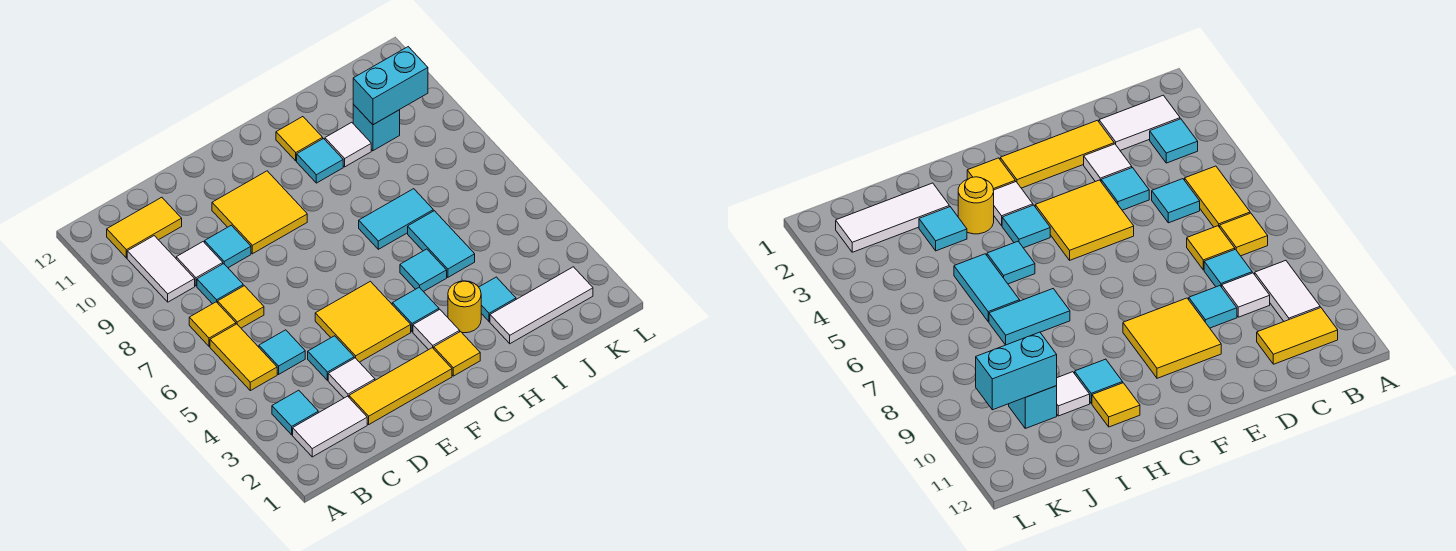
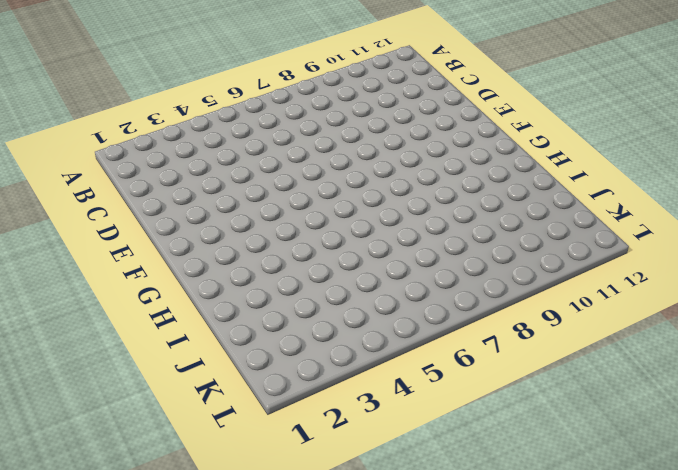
none -> white tile B2:C2 level 1
none -> cyan tile B3 level 1
none -> yellow tile B5:B6 level 1
none -> yellow tile B7 level 1

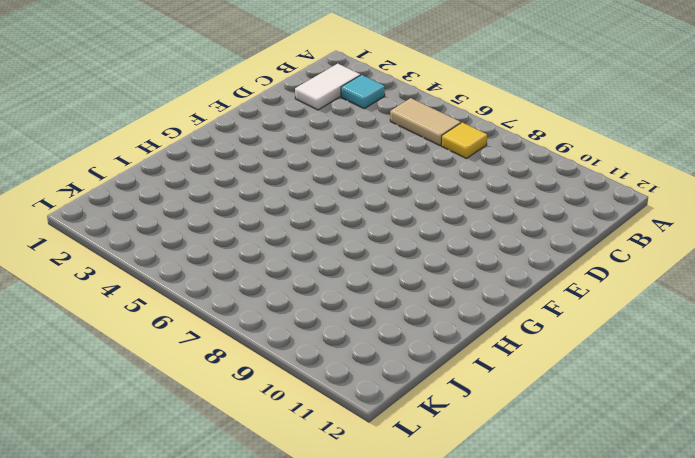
tan tile B5:B6 level 1 -> yellow tile B5:B6 level 1
none -> white tile B9:B10 level 1
none -> yellow tile B11:C11 level 1
none -> cyan tile C5 level 1
none -> yellow tile C7 level 1

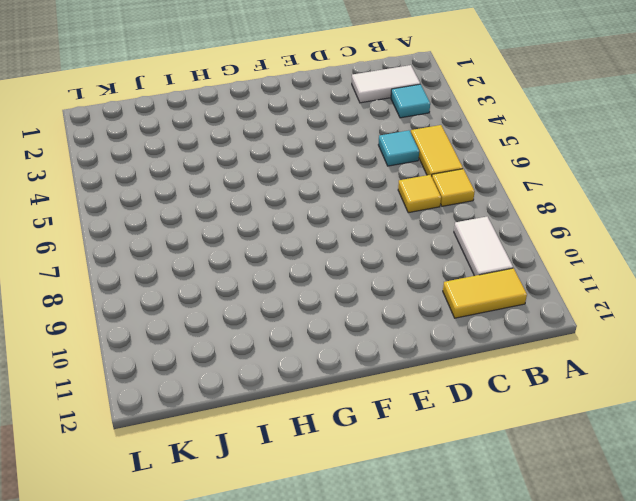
none -> cyan tile C8 level 1
none -> white tile C9 level 1
none -> yellow tile D2:F2 level 1
none -> white tile D3 level 1

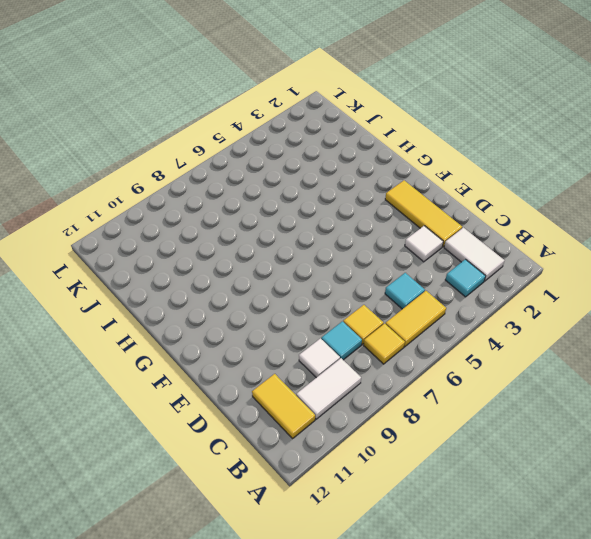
none -> cyan tile D4 level 1
none -> cyan tile D9 level 1
none -> yellow tile E4:F5 level 1
none -> yellow tile E9:F10 level 1

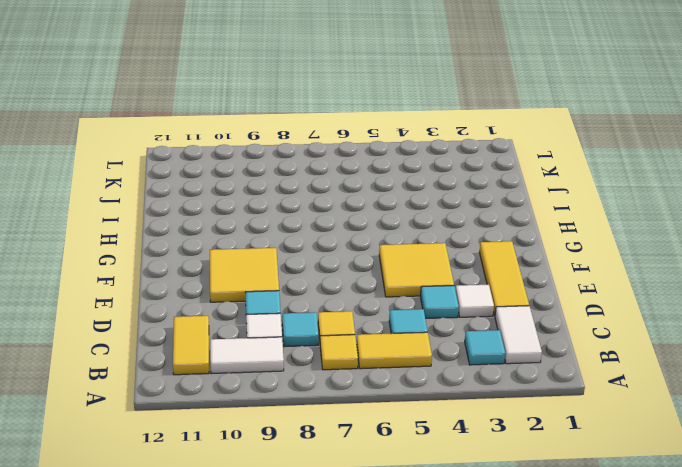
none -> yellow tile G2 level 1
none -> white tile G3 level 1
none -> cyan tile G4 level 1
none -> yellow round brick H3 level 1

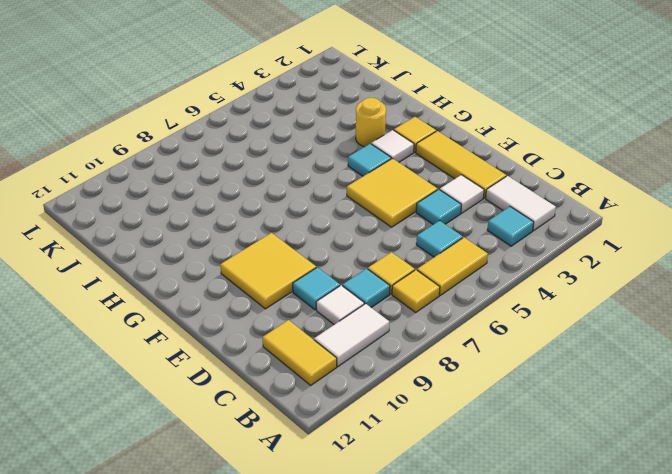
none -> cyan tile H5 level 1
none -> cyan tile H7:I7 level 1
none -> cyan tile H10 level 1
none -> yellow tile H11 level 1

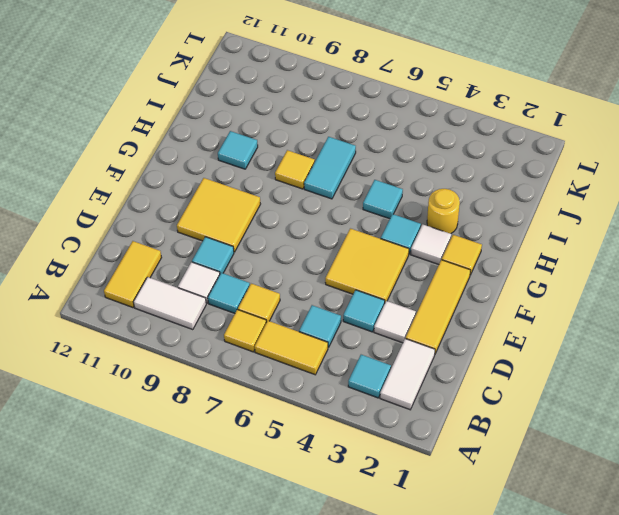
yellow tile H8 level 1 -> yellow tile H11 level 1
none -> white tile I2:K2 level 1
none -> cyan tile I3 level 1
none -> cyan tile I5:I6 level 1
none -> white tile I10 level 1

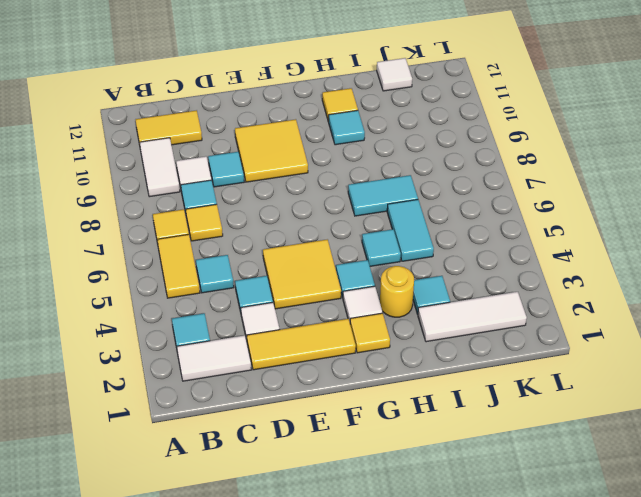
white tile J12 level 1 -> white tile I10 level 1
none -> cyan brick J10 level 1
none -> cyan brick J10:K10 level 2

